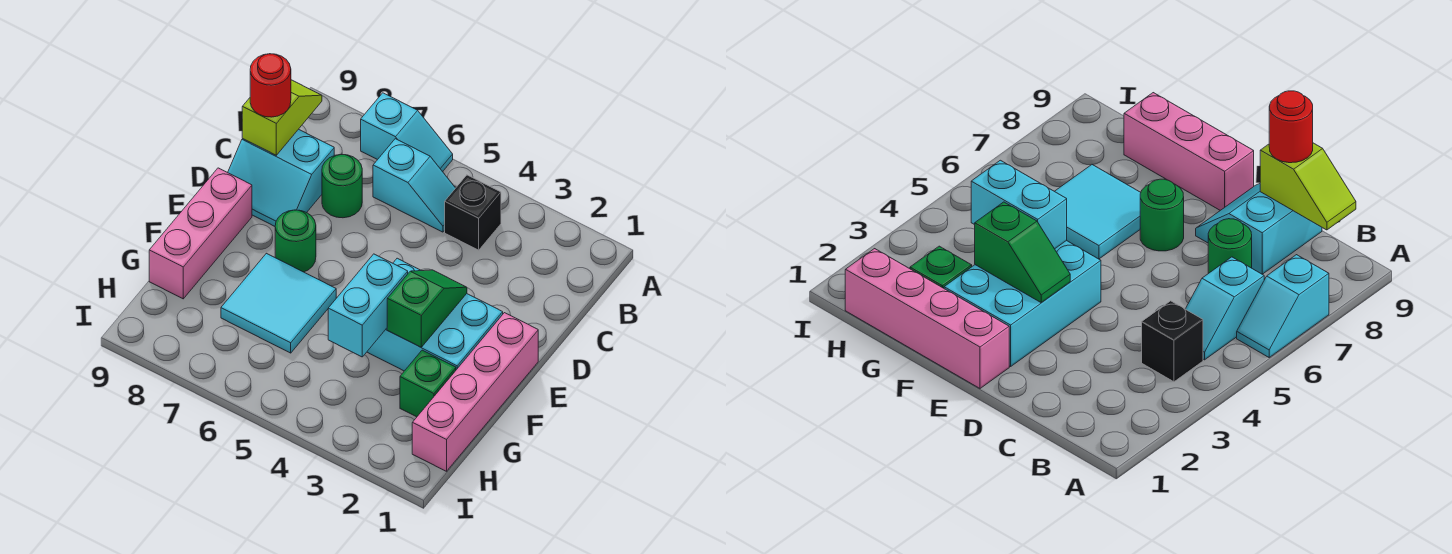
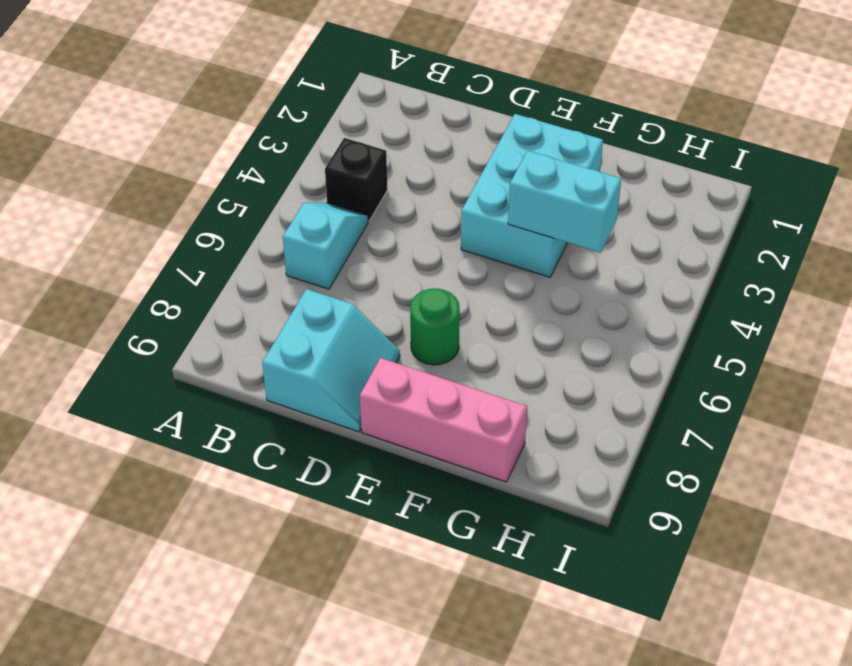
none -> cyan slope A6:A7 level 1 top 7
none -> green round brick C7 level 1
none -> pink brick E1:H1 level 1

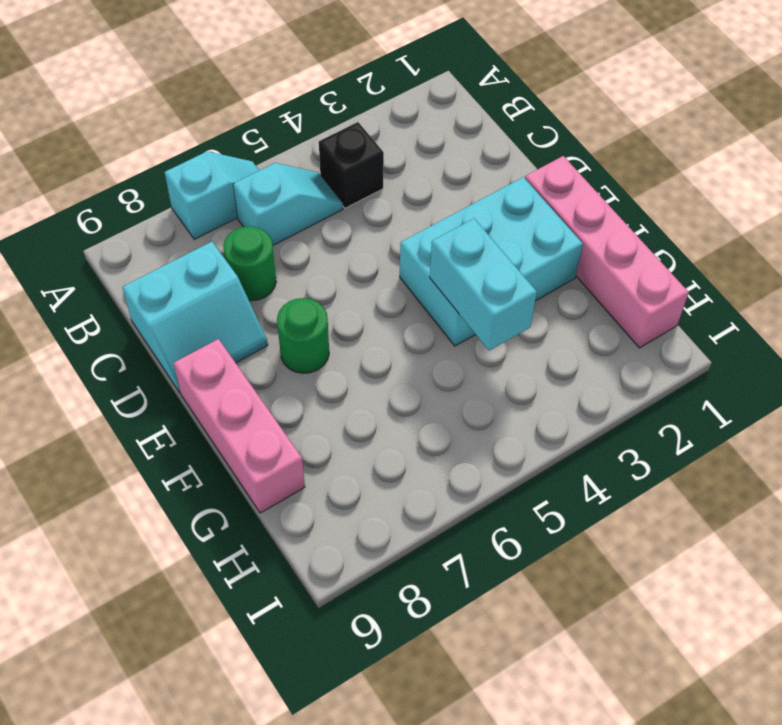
none -> cyan tile F6:G7 level 1
none -> green brick G2 level 1
none -> lime slope B9:C9 level 2 top C

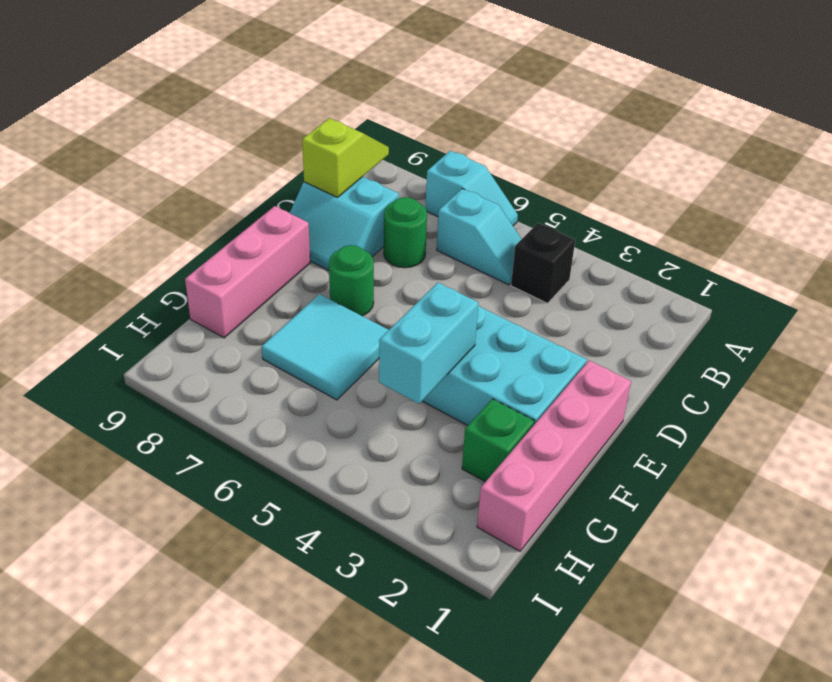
none -> green slope E3:F3 level 2 top F
none -> red round brick C9 level 3

